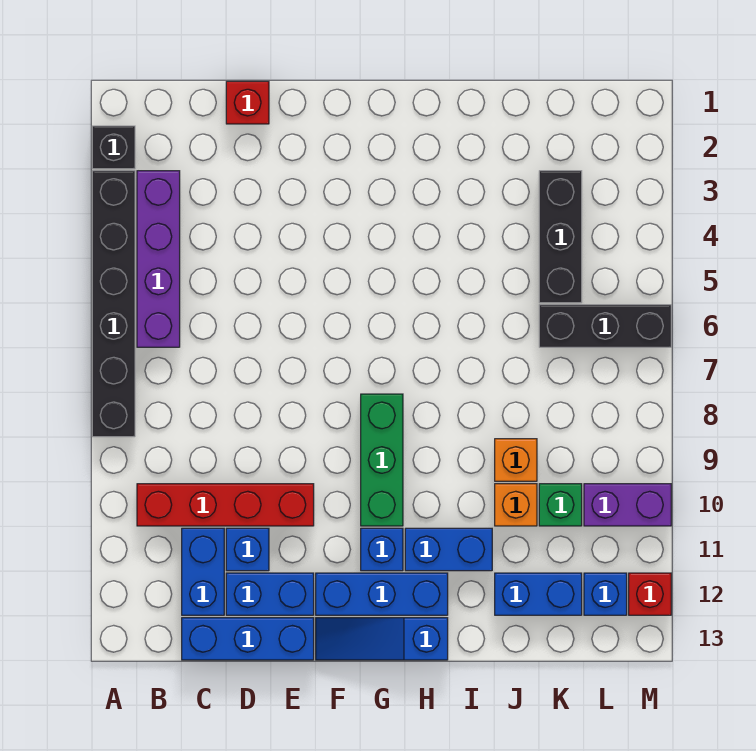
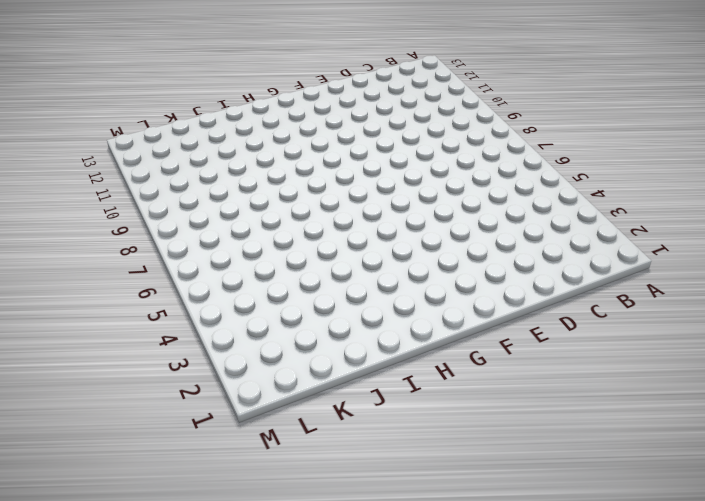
none -> black brick A2 level 1
none -> black brick A3:A8 level 1
none -> purple brick B3:B6 level 1

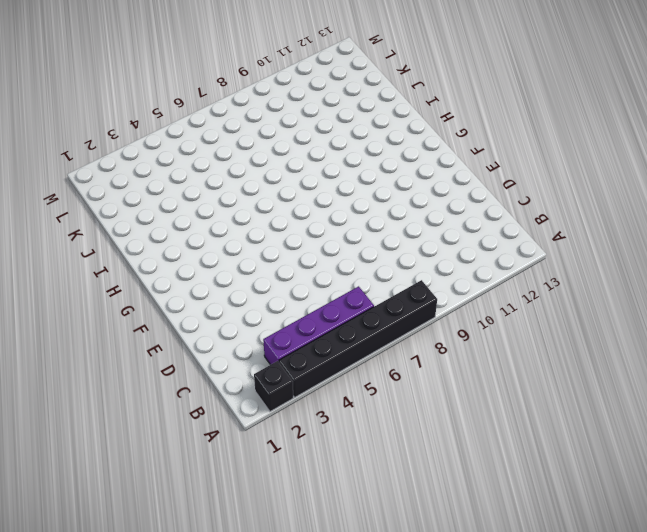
none -> red brick B10:E10 level 1
none -> blue brick C11:C12 level 1
none -> blue brick C13:E13 level 1

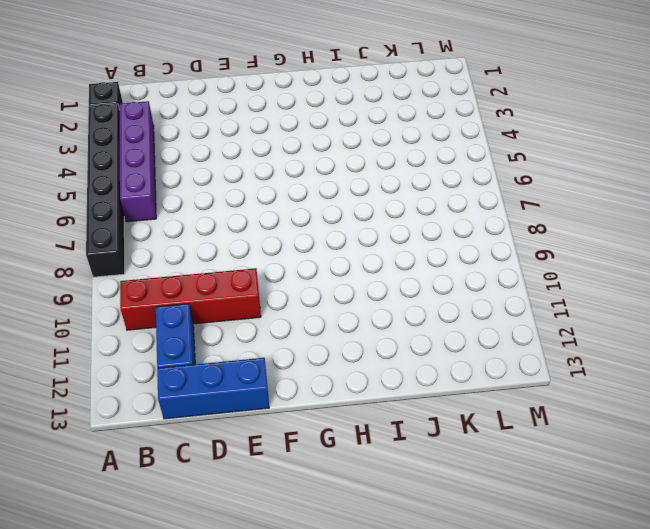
none -> red brick D1 level 1
none -> blue brick D11 level 1
none -> blue brick D12:E12 level 1

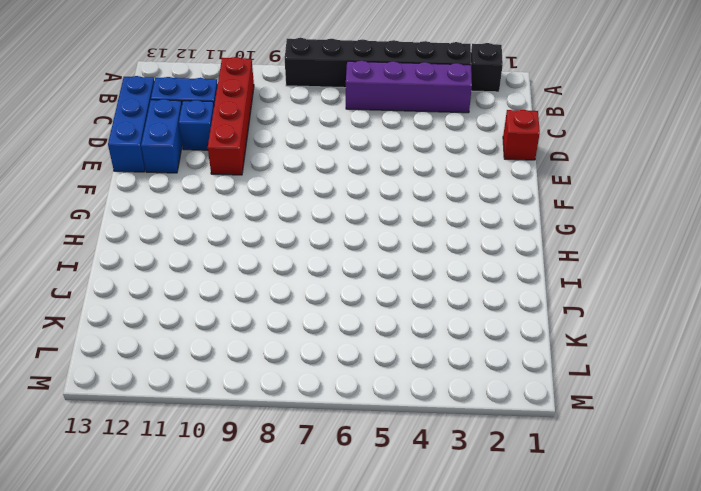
none -> blue brick F12:H12 level 1
none -> blue slope F13:H13 level 1 top H
none -> green brick G8:G10 level 1

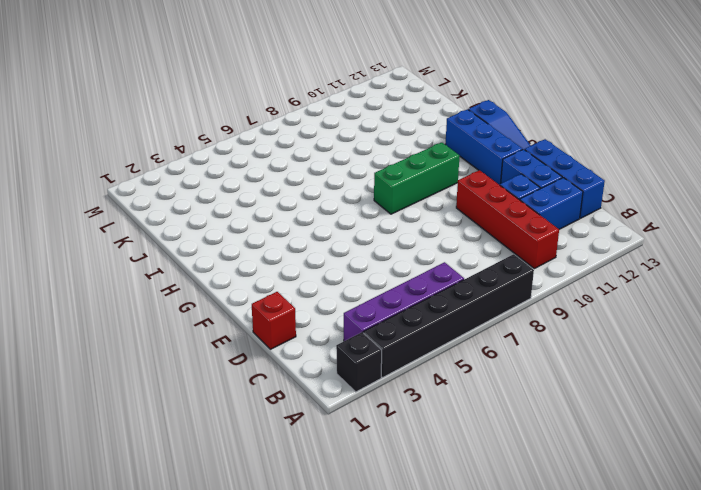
none -> blue brick G11 level 1
none -> blue brick H11:I11 level 1
none -> orange brick J9 level 1

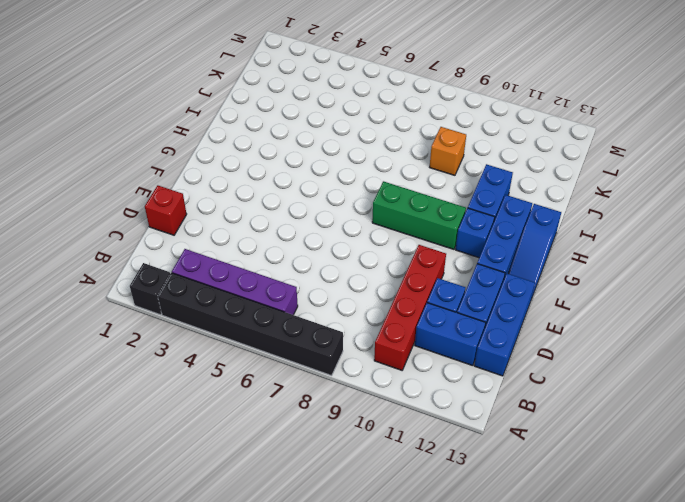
none -> orange brick J10 level 1
none -> blue brick J12:K12 level 1
none -> black brick K3:K5 level 1

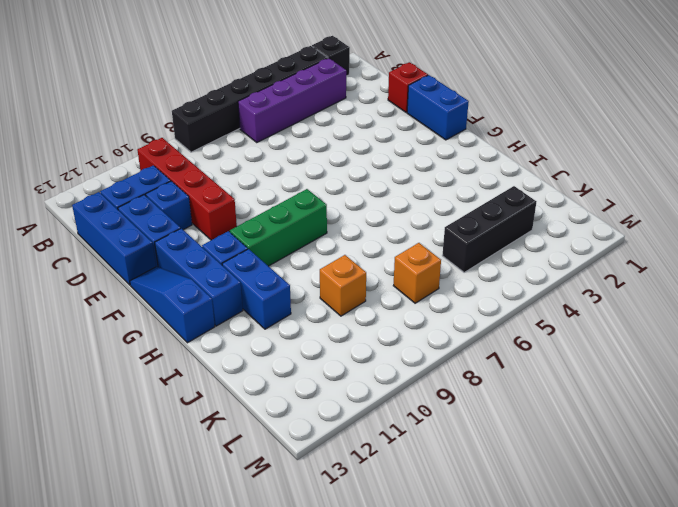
blue brick E1:F1 level 1 -> blue brick J12:K12 level 1
orange brick K7 level 1 -> orange brick J10 level 1
none -> black brick K6:M6 level 1
none -> green brick K10 level 1
none -> purple brick L10:M10 level 1

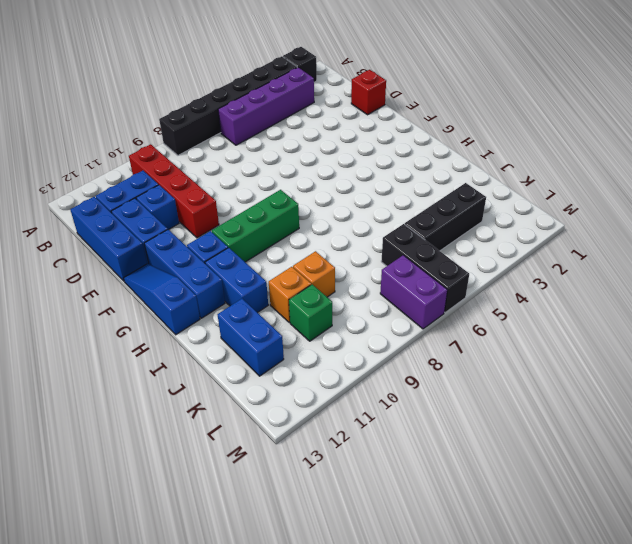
purple brick L7:M7 level 1 -> purple brick L10:M10 level 1
none -> blue brick L12 level 1
none -> red brick M12 level 1

